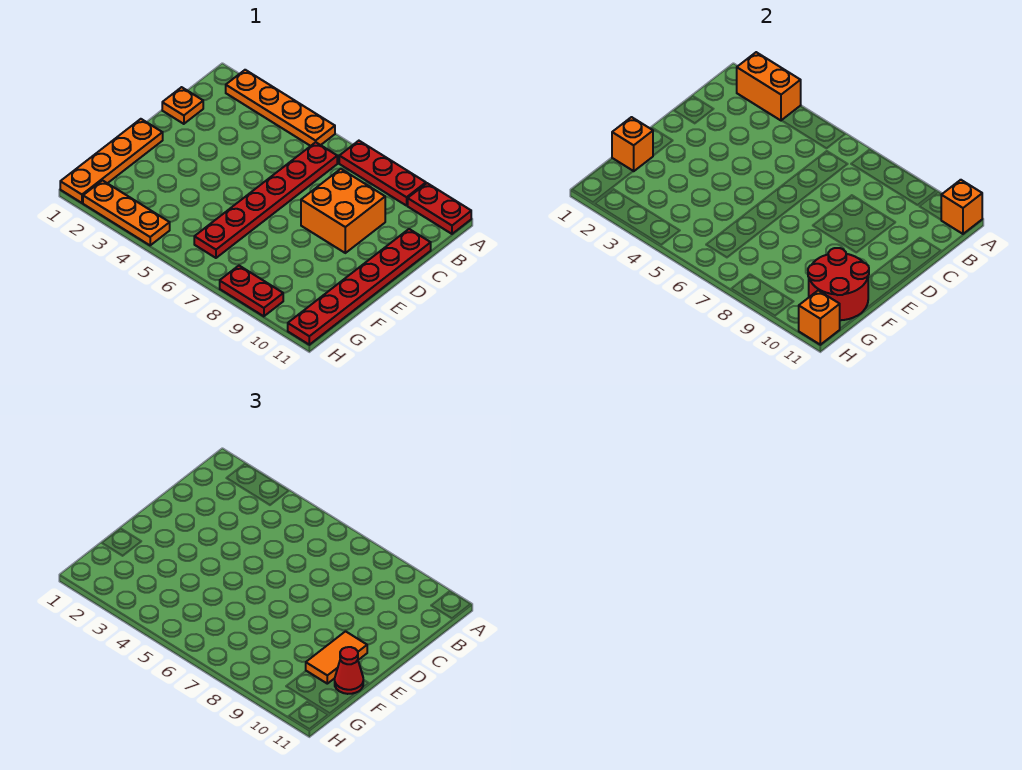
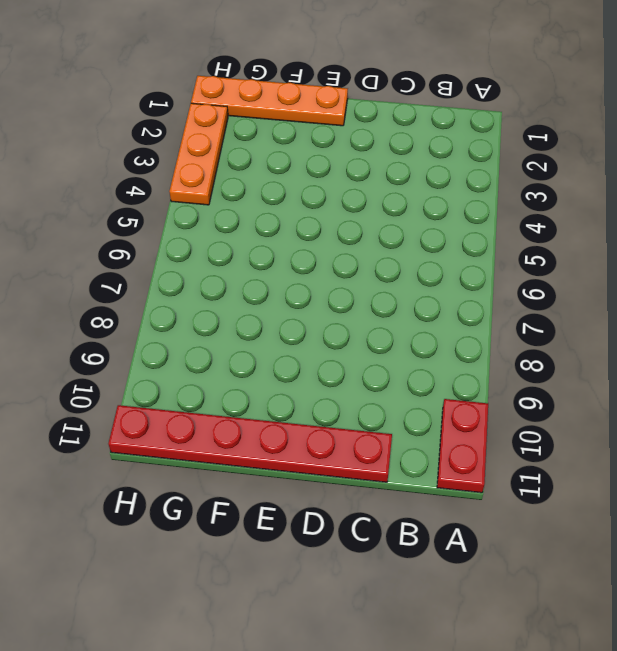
none -> orange plate A2:A5 level 1
none -> red plate A7:A9 level 1
none -> red plate B6:G6 level 1

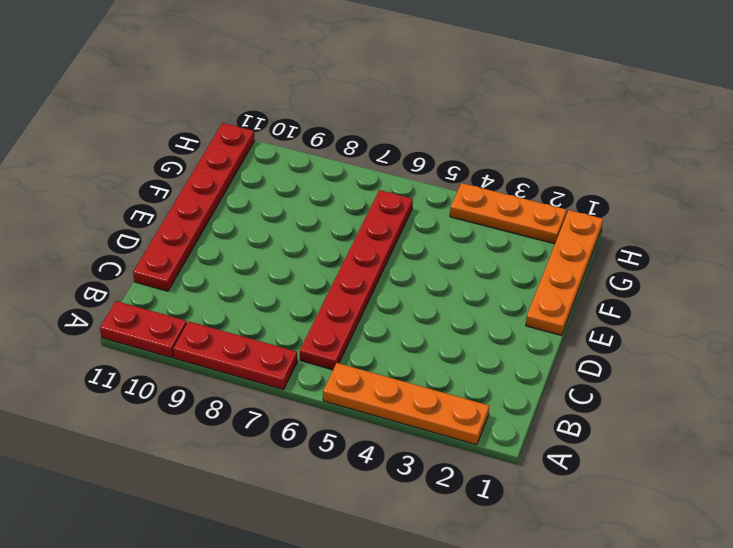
none -> orange plate C1 level 1
none -> orange brick C8:D9 level 1
none -> red plate H8:H9 level 1

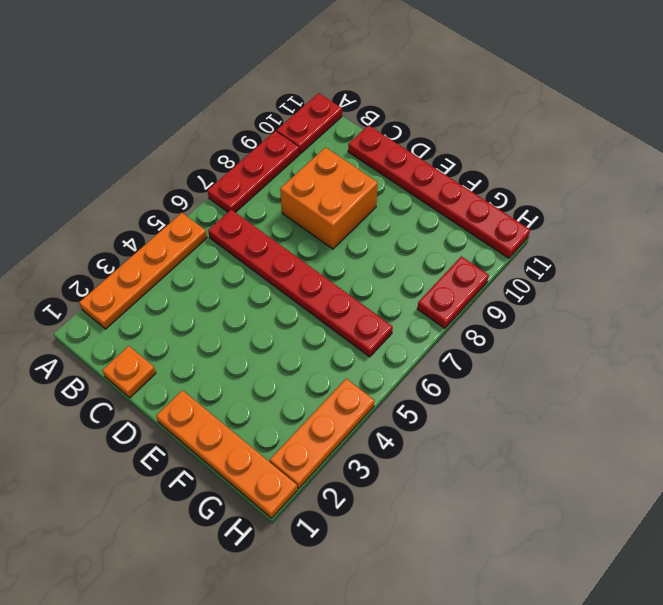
none -> orange brick A2:A3 level 2
none -> orange brick A11 level 2
none -> orange brick F1 level 2

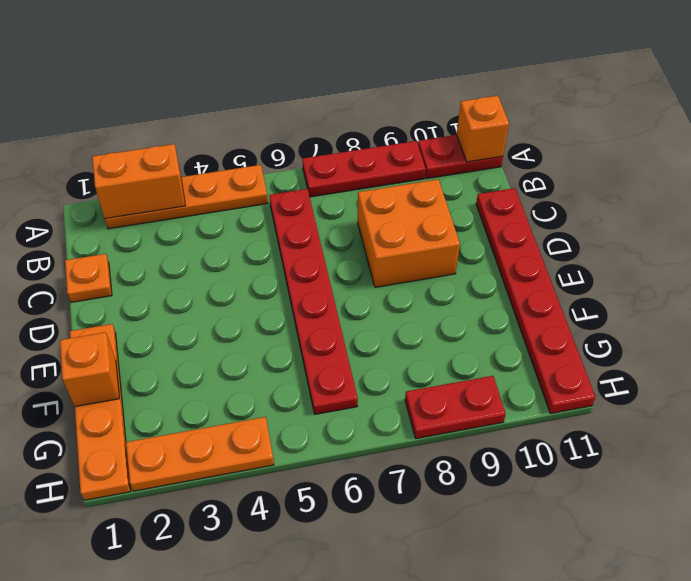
none -> red round brick F10:G11 level 2
none -> orange brick H11 level 2
none -> orange tile E10:F10 level 3

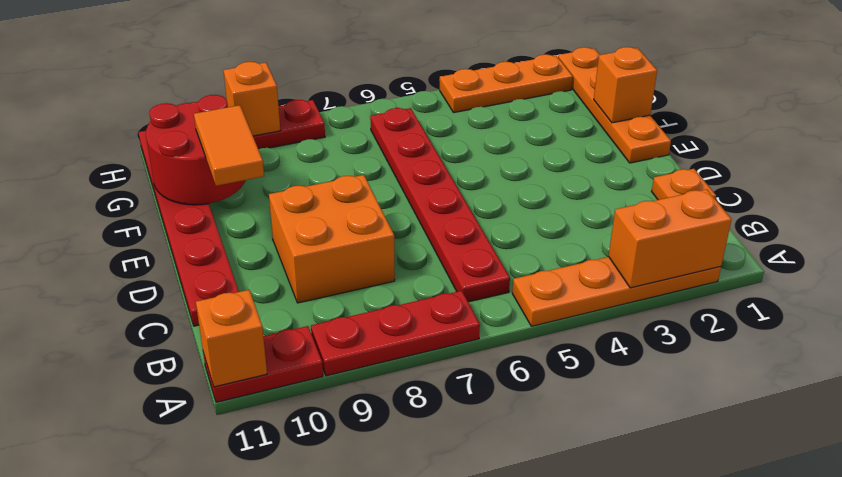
orange brick H9 level 2 -> orange brick H11 level 2
none -> red cone F11 level 3

